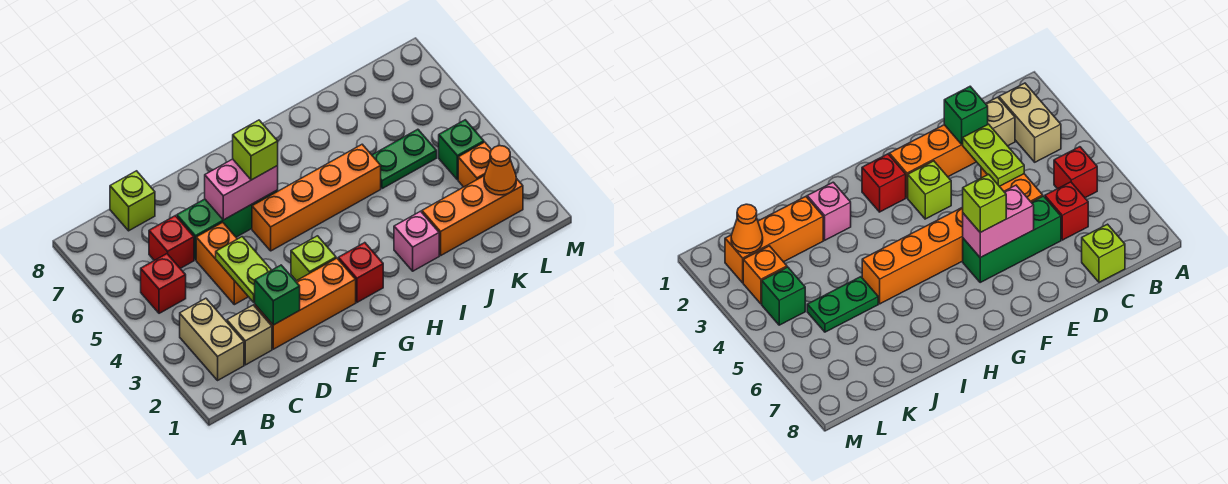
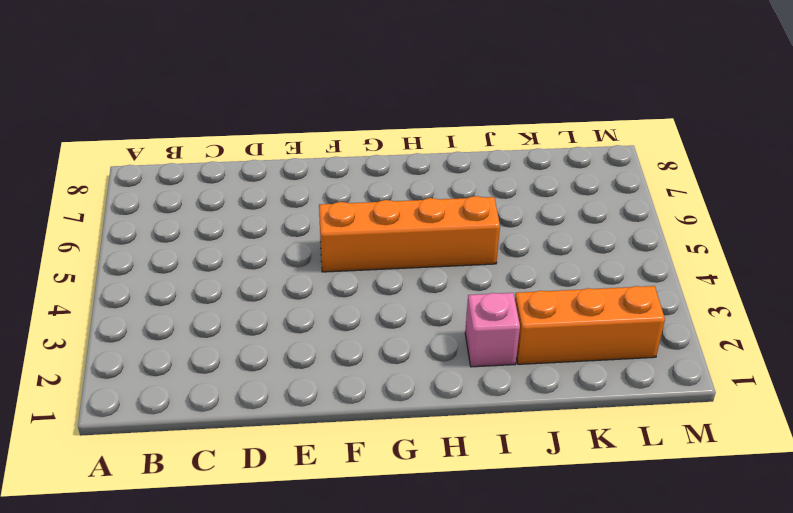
none -> tan brick B2:B3 level 1
none -> red brick B5 level 1
none -> tan brick C2 level 1

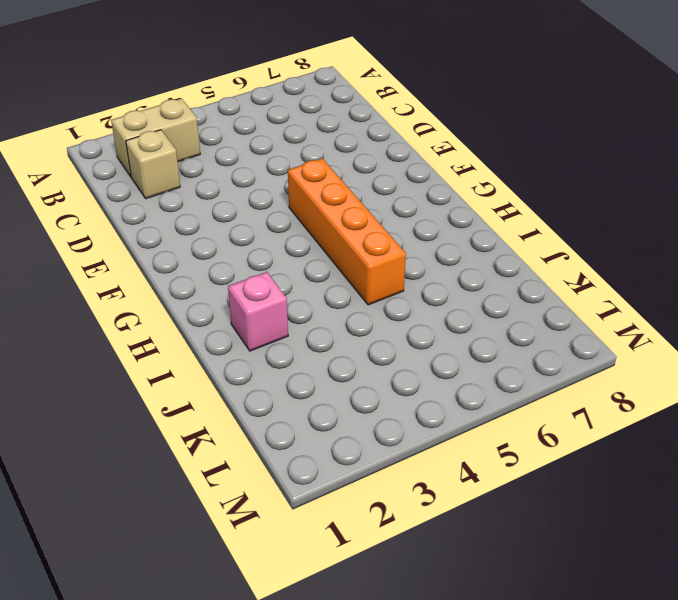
none -> red brick B5 level 1
none -> red brick C6 level 1
none -> lime brick C8 level 1

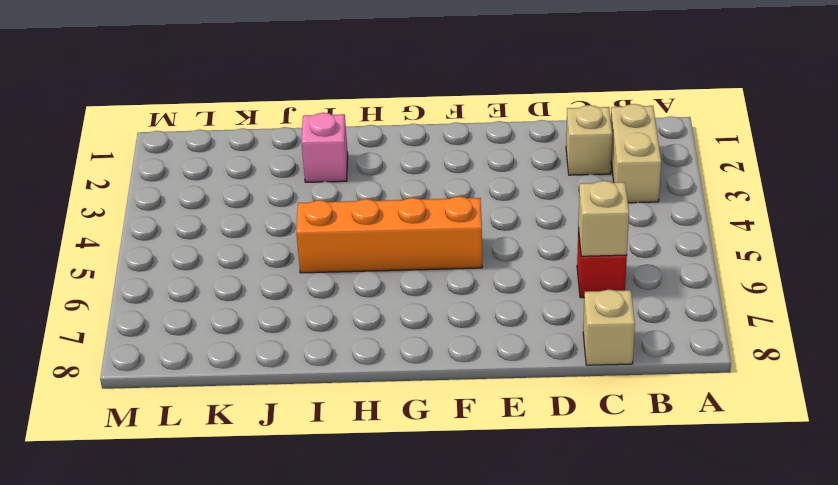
tan brick C6 level 2 -> none
tan brick C8 level 1 -> lime brick C8 level 1
none -> red brick B5 level 1
none -> orange brick D2:F2 level 1
none -> orange brick D4:D5 level 1

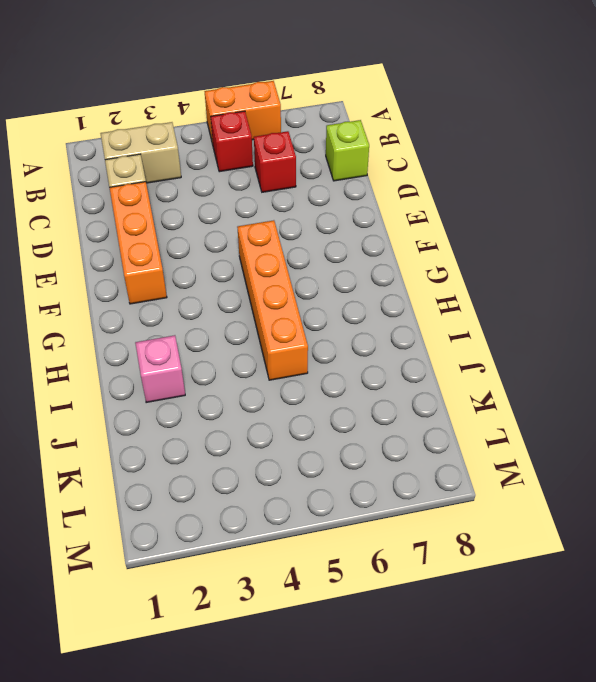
orange brick A5:A6 level 1 -> orange brick D4:D5 level 1
none -> green brick D6:F6 level 1
none -> lime brick F3 level 1
none -> red brick G2 level 1

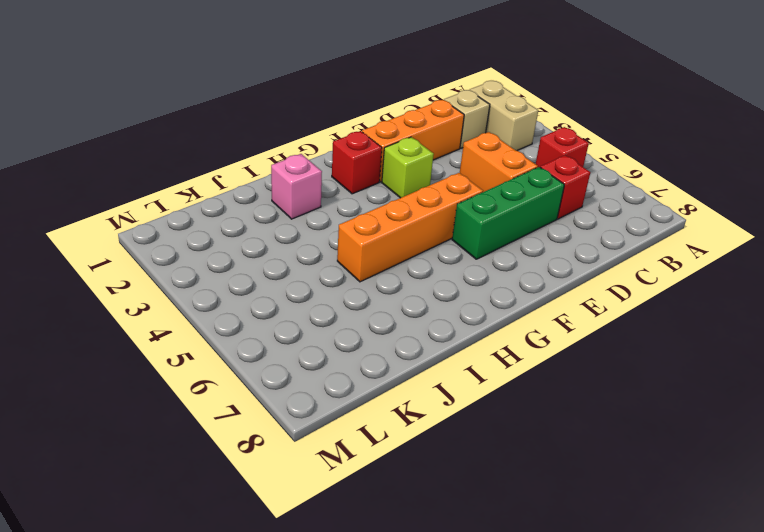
none -> lime brick C8 level 1
none -> orange brick J2:L2 level 1
none -> green plate J5:K5 level 1

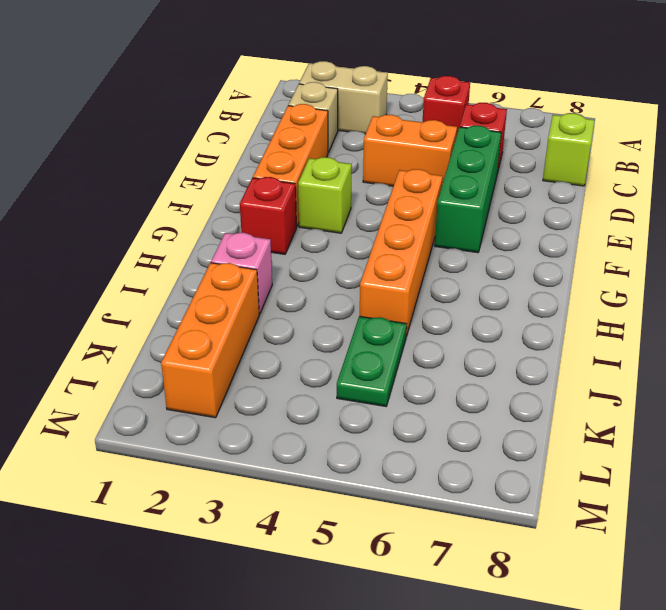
none -> orange brick L3 level 1
none -> green brick L4 level 1
none -> green brick D2 level 2

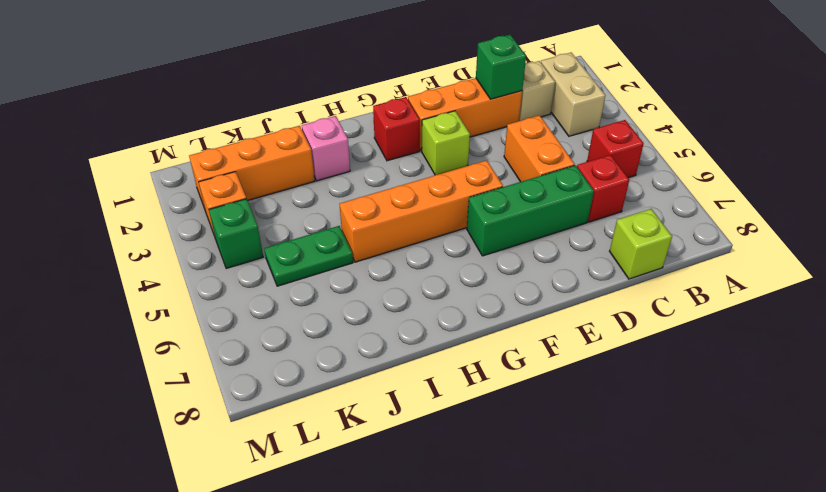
none -> lime plate D3:D4 level 2
none -> pink brick E6:F6 level 2
none -> orange cone L2 level 2

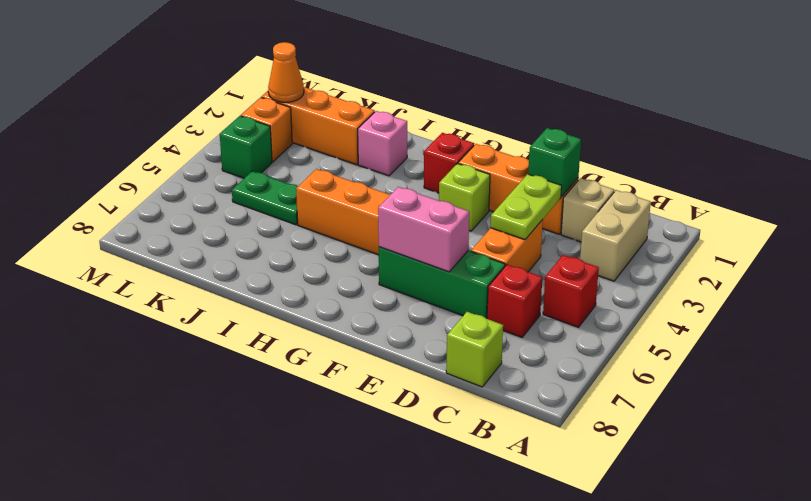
none -> lime brick F6 level 3

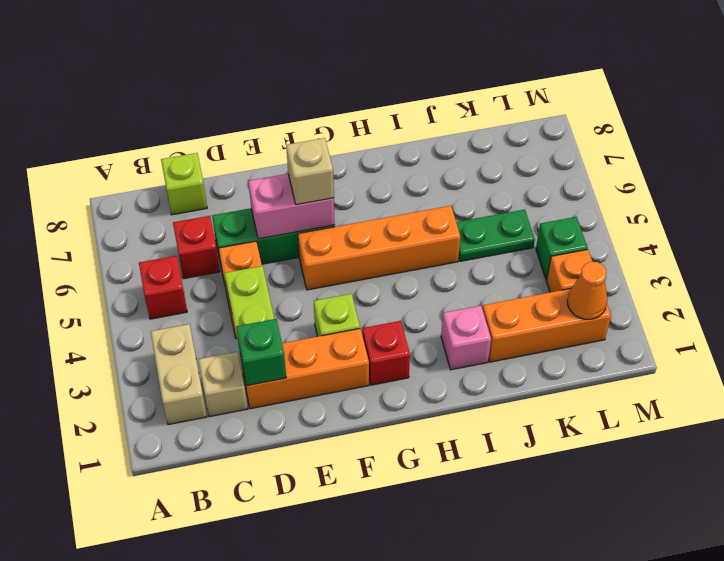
tan brick F6 level 3 -> lime brick F6 level 3

